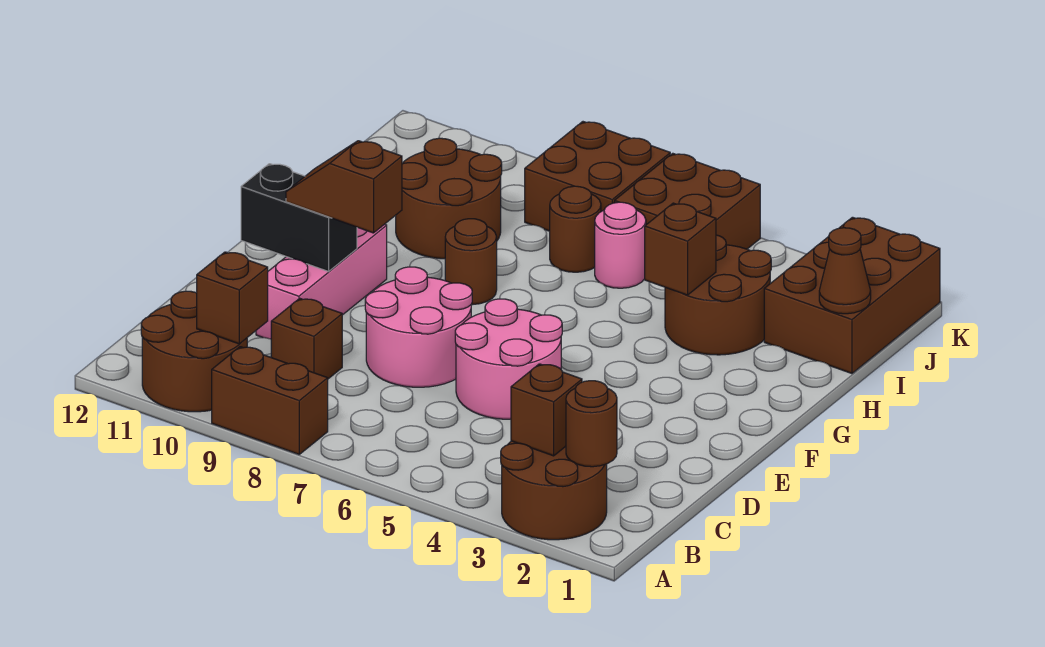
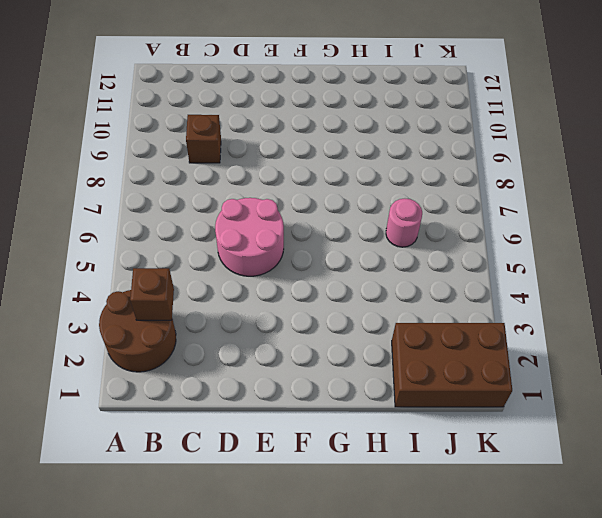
none -> brown brick A8:A9 level 1
none -> brown round brick A10:B11 level 1
none -> pink round brick D7:E8 level 1

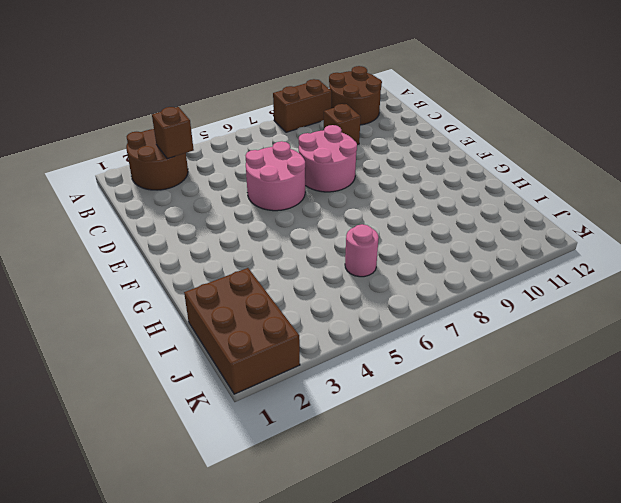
none -> pink brick D10:F10 level 1
none -> brown round brick G8 level 1
none -> brown round brick H3:I4 level 1

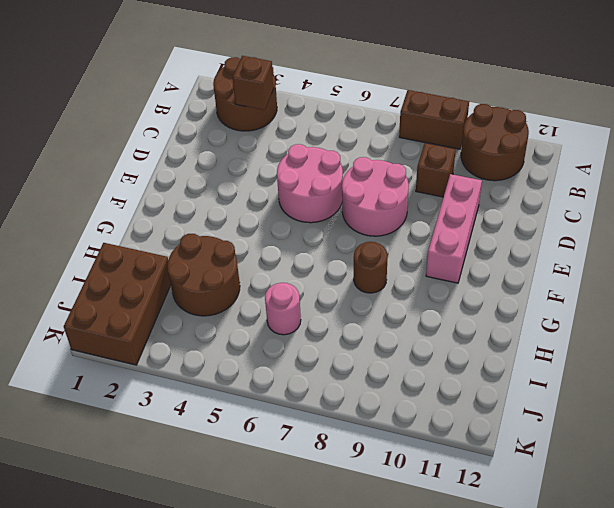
none -> brown round brick H9:I10 level 1
none -> brown round brick I7 level 1
none -> brown brick J5:K6 level 1

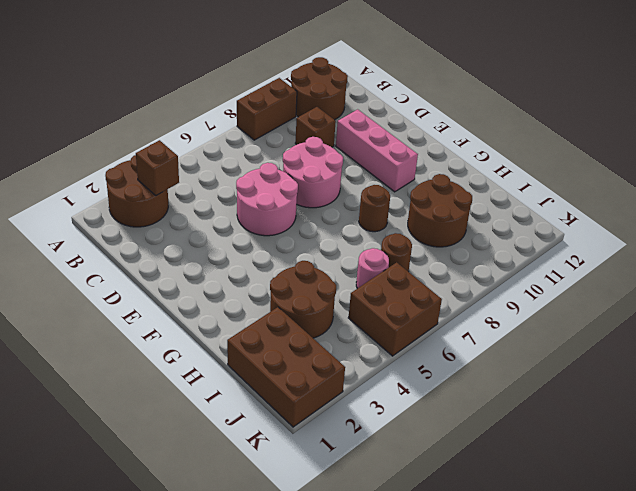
none -> brown brick J7:K8 level 1
none -> brown round brick B2 level 2
none -> brown brick B10 level 2

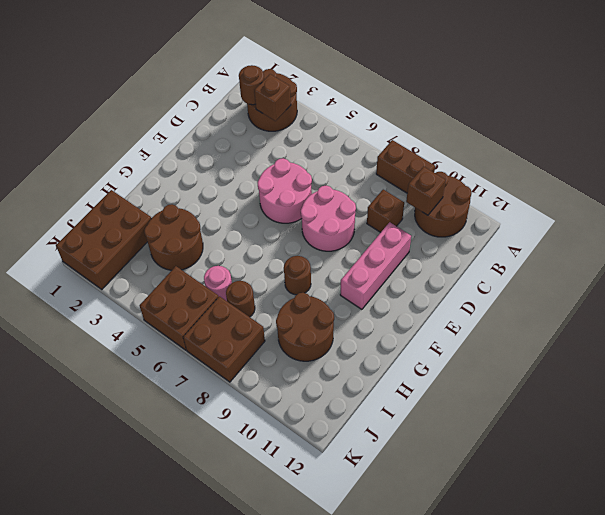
none -> black brick E10:E11 level 2
none -> brown brick H4 level 2
none -> brown cone I1 level 2

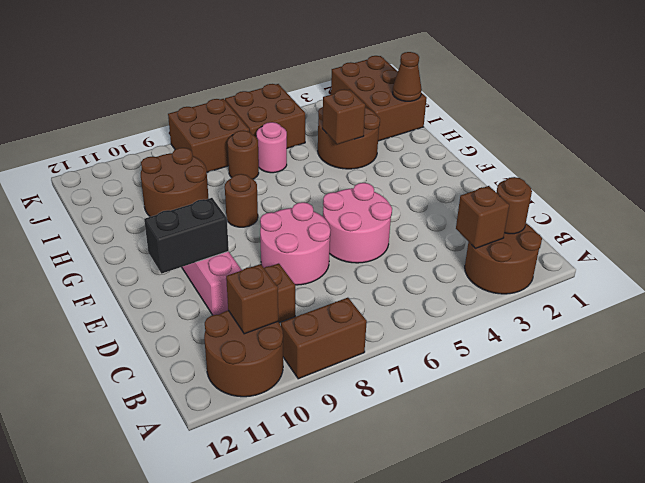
none -> brown slope E9:E10 level 3 top 9

